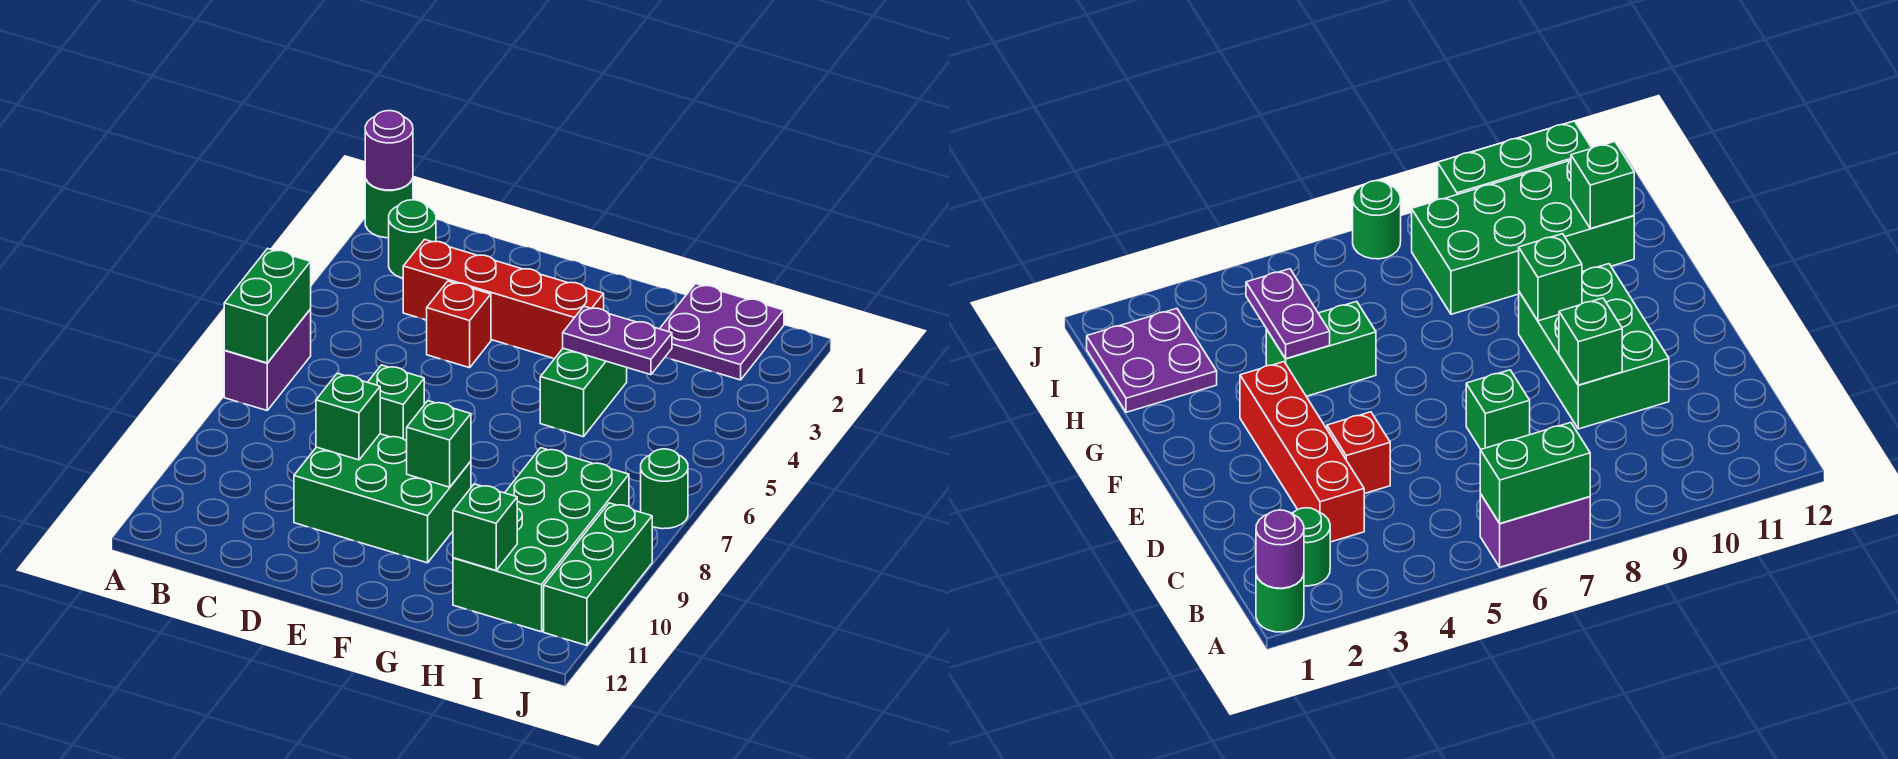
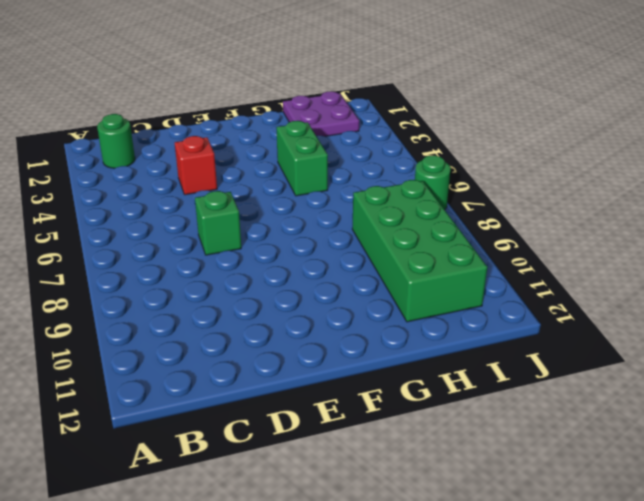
none -> green round brick A1 level 1
none -> purple brick A6:A7 level 1
none -> red brick C3:F3 level 1

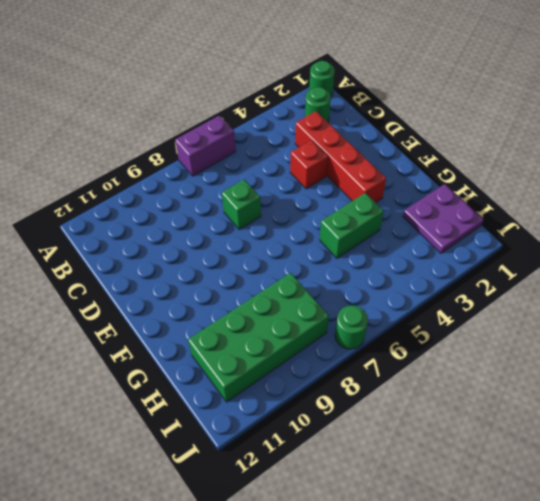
none -> green brick D9:F10 level 1
none -> green brick J9:J11 level 1
none -> purple round brick A1 level 2

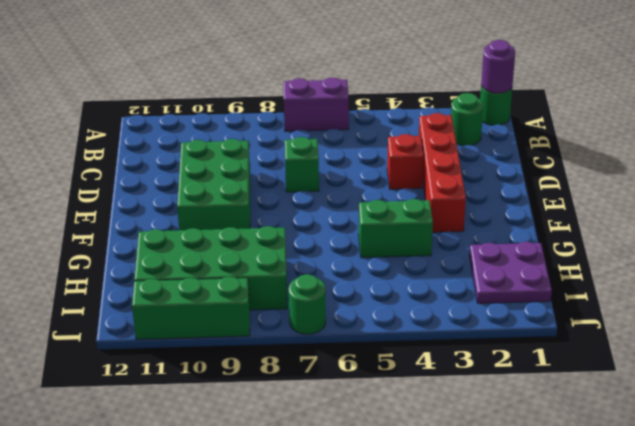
none -> green brick A6:A7 level 2
none -> green brick D9 level 2
none -> green brick F9 level 2

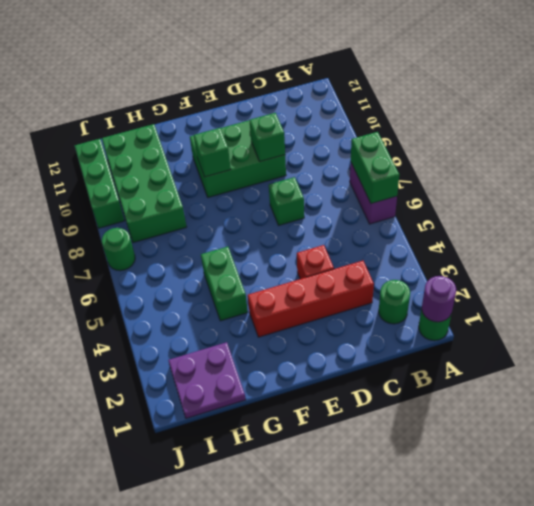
none -> purple plate G4:H4 level 2
none -> green brick H11 level 2

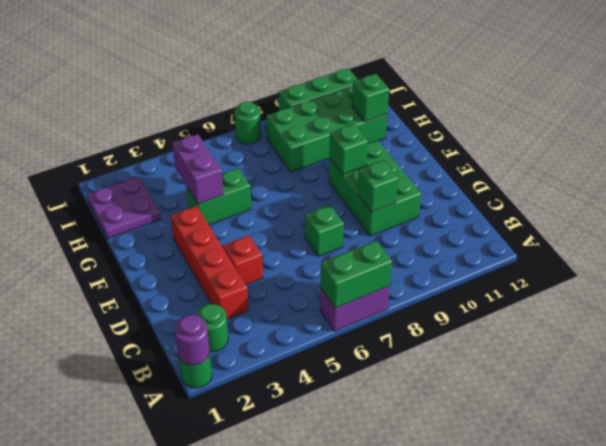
purple brick G4:H4 level 2 -> purple plate G4:H4 level 2

